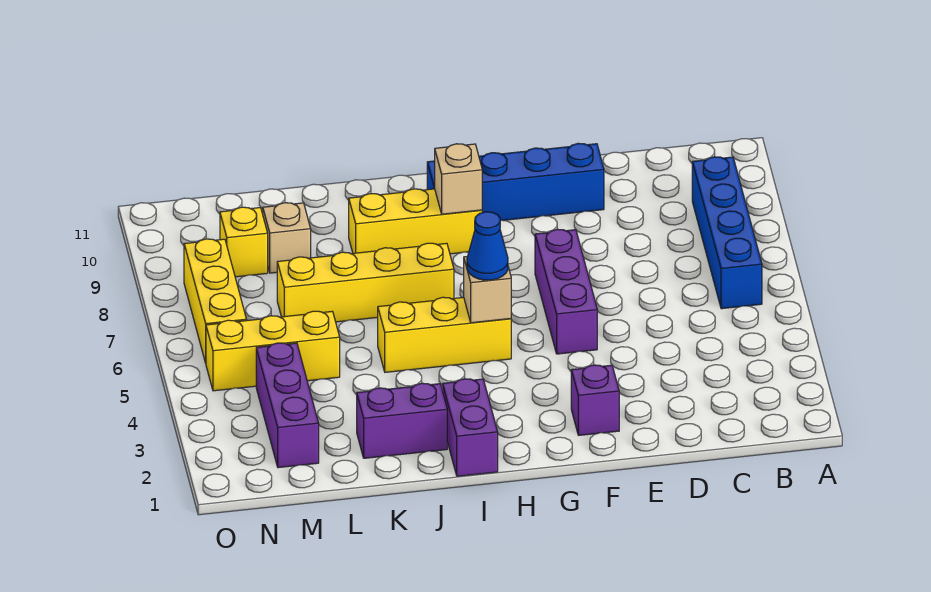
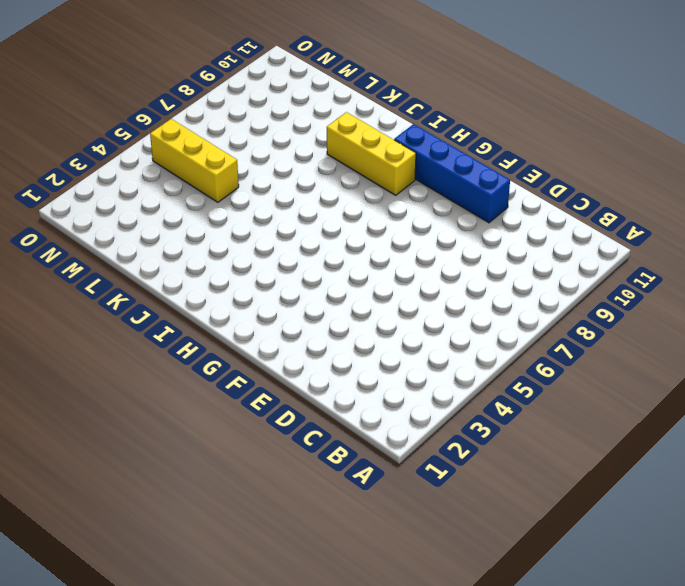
none -> blue brick B6:B9 level 1
none -> purple brick F2 level 1
none -> purple brick F5:F7 level 1

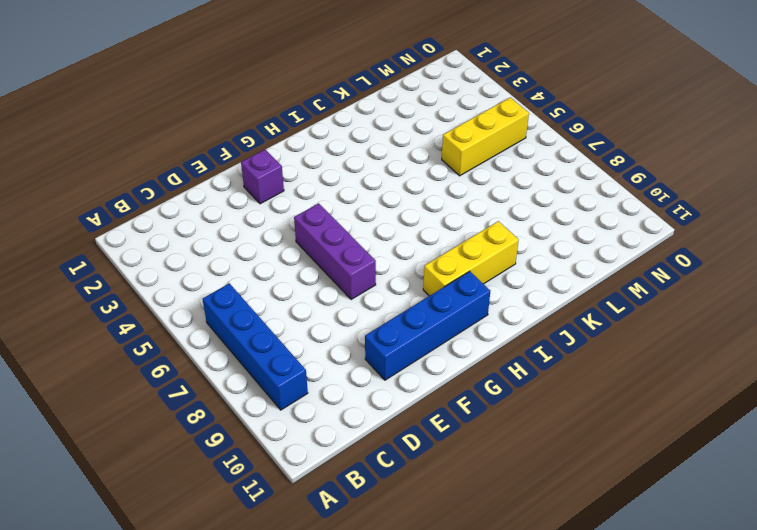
none -> yellow brick H5:J5 level 1
none -> purple brick I1:I2 level 1
none -> yellow brick I7:L7 level 1

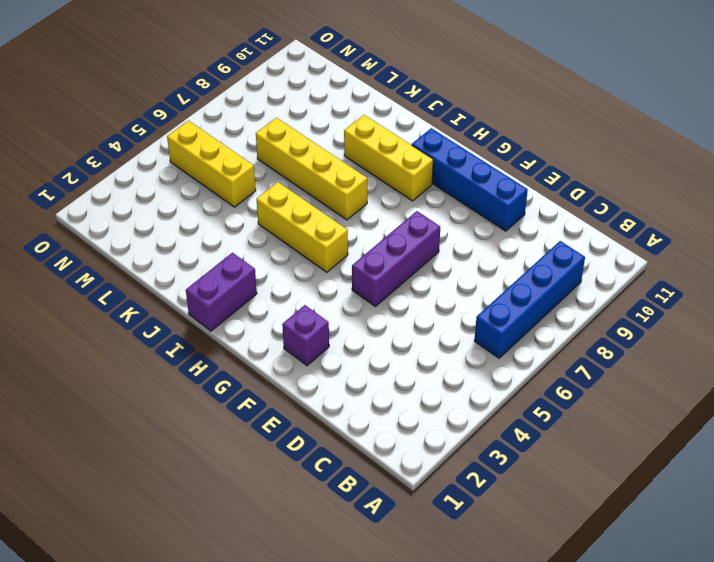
none -> purple brick J2:K2 level 1
none -> tan brick L9 level 1
none -> purple brick M2:M4 level 1

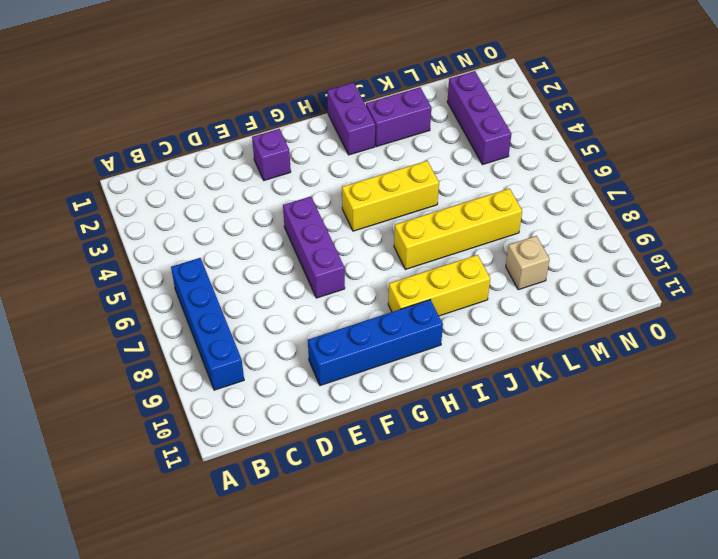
none -> yellow brick L5:N5 level 1
none -> yellow brick M9 level 1
none -> yellow brick N6:N8 level 1

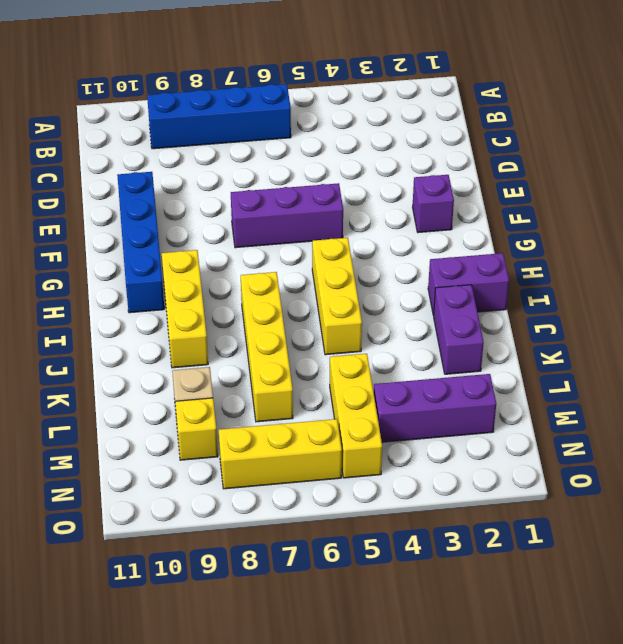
none -> tan brick H5 level 2
none -> tan brick H9 level 2
none -> blue cone H5 level 3

